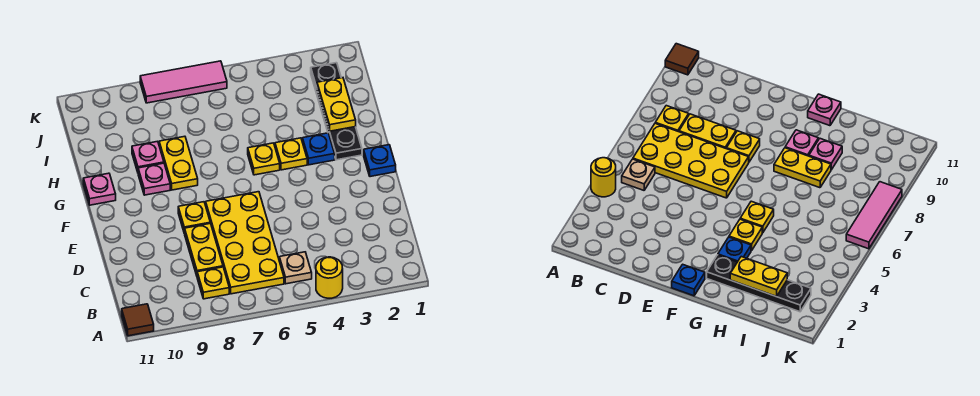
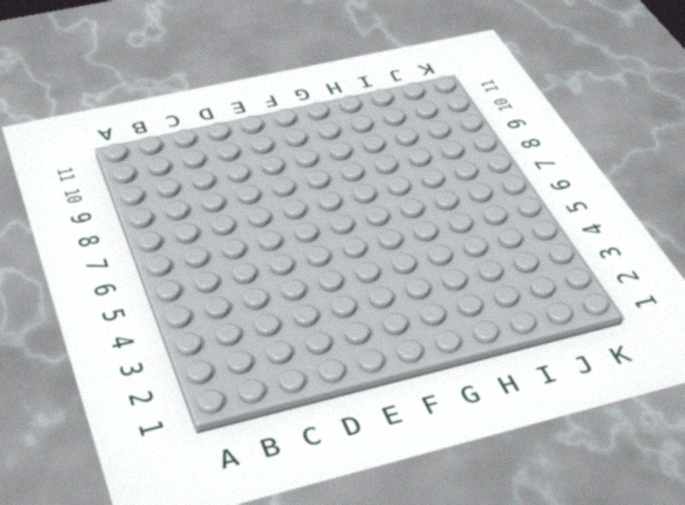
none -> yellow round brick A4 level 1
none -> brown tile A11 level 1
none -> tan plate B5 level 1

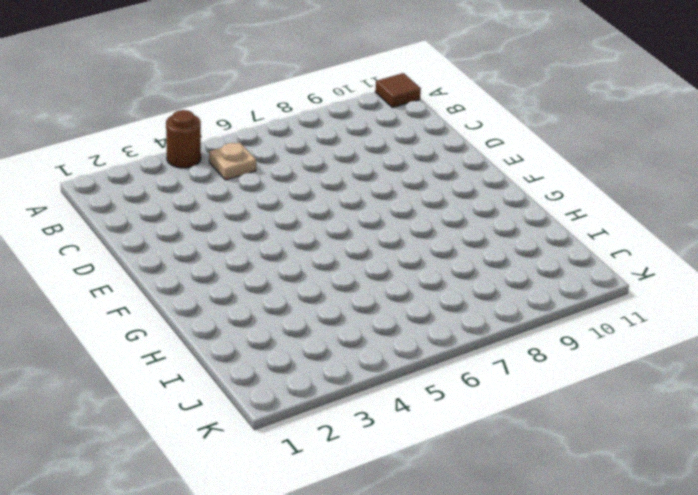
brown round brick A4 level 1 -> yellow round brick A4 level 1
none -> yellow plate B6:E7 level 1
none -> yellow plate B8 level 1
none -> yellow plate C8:D8 level 1

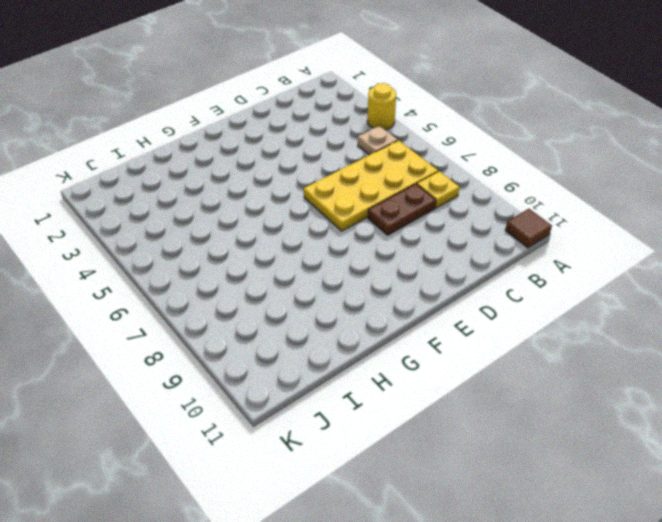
brown plate C8:D8 level 1 -> yellow plate C8:D8 level 1
none -> yellow plate E8 level 1
none -> blue plate F1 level 1
none -> black plate G2:J2 level 1

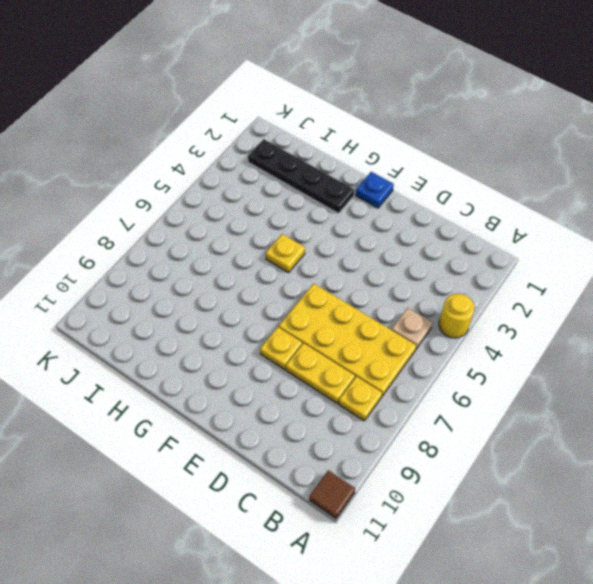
none -> blue plate G3 level 1
none -> yellow plate G4 level 1
none -> yellow plate G8:H8 level 1

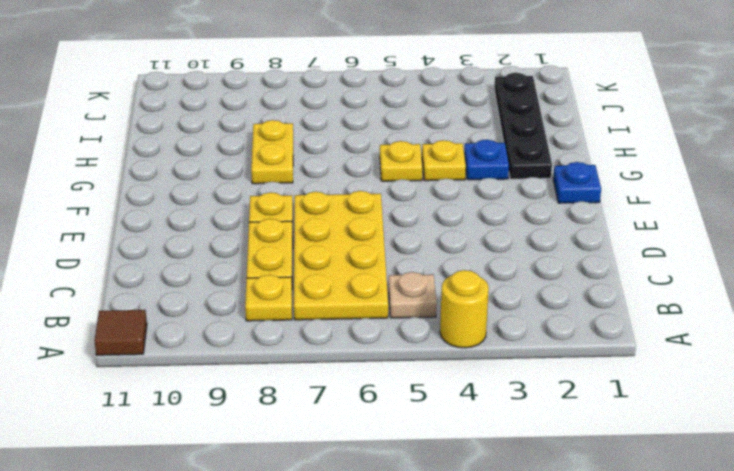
none -> pink plate G9 level 1
none -> pink plate G11 level 1
none -> pink plate H9 level 1

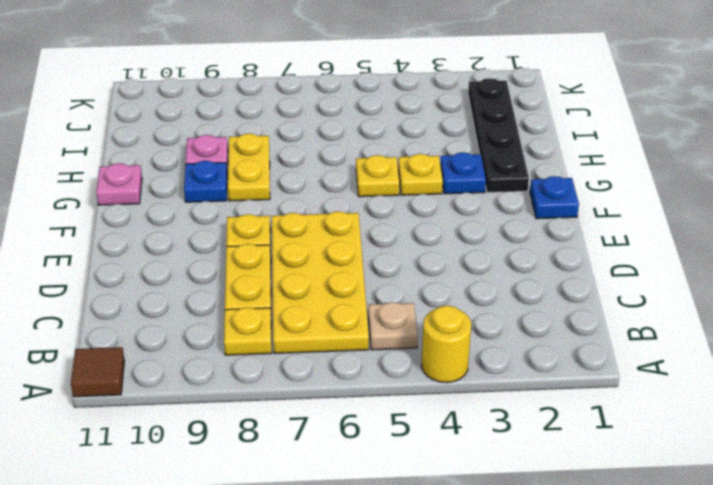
blue plate G9 level 1 -> pink plate G9 level 1
none -> pink tile K6:K8 level 1
none -> yellow plate H2:I2 level 2

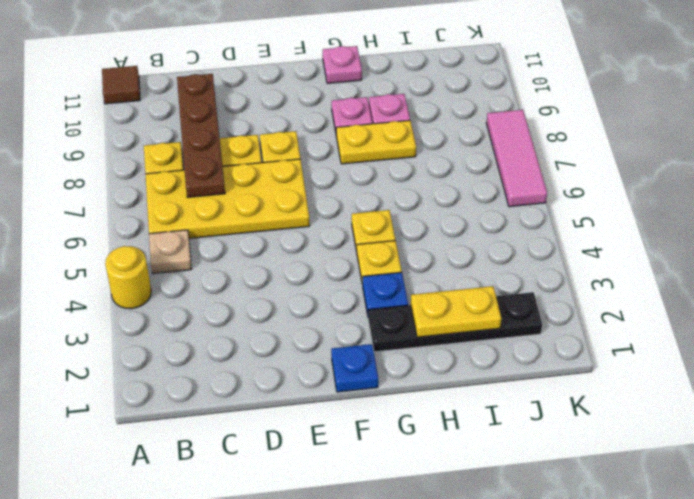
brown plate C7:C10 level 2 -> none

